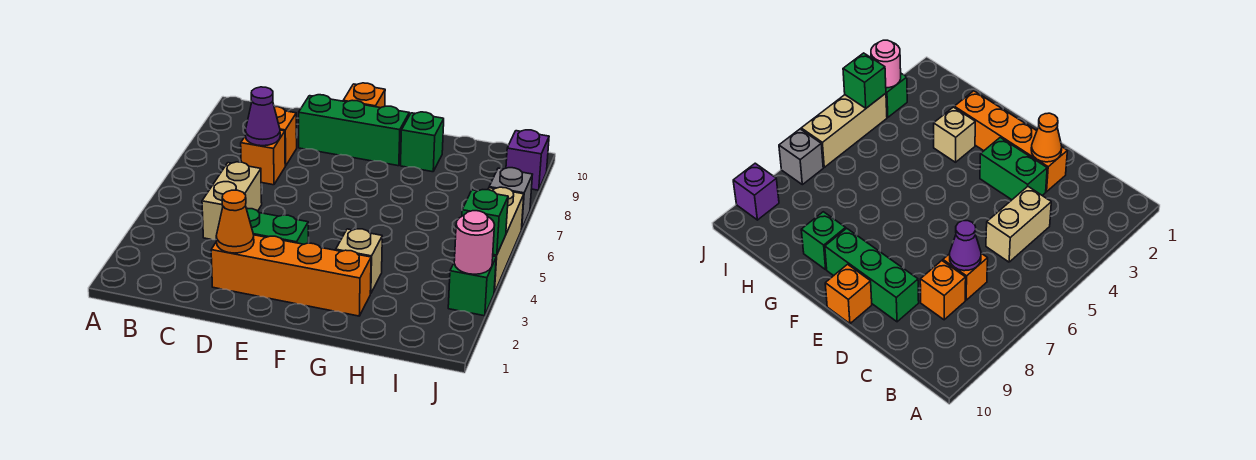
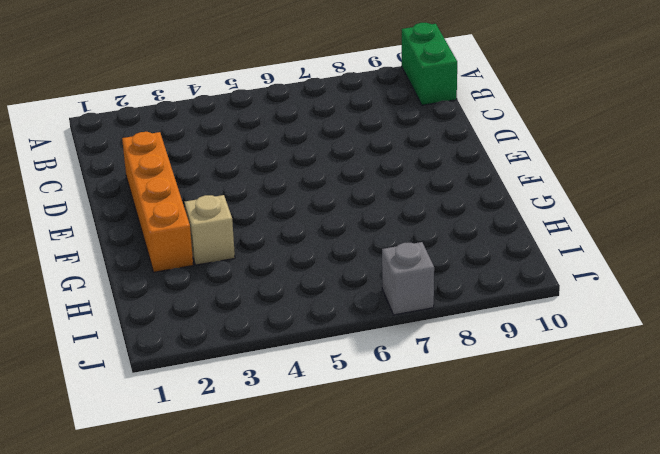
green brick A10:B10 level 1 -> green brick D3:E3 level 1
none -> tan brick C4:C5 level 1
none -> orange brick C7 level 1
none -> orange brick C8 level 1

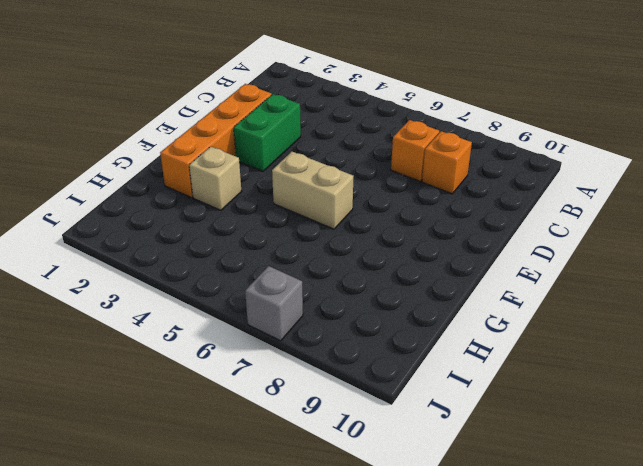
tan brick F5:F6 level 1 -> tan brick C4:C5 level 1
none -> green brick D9:F9 level 1
none -> orange brick E10 level 1
none -> green brick G9 level 1

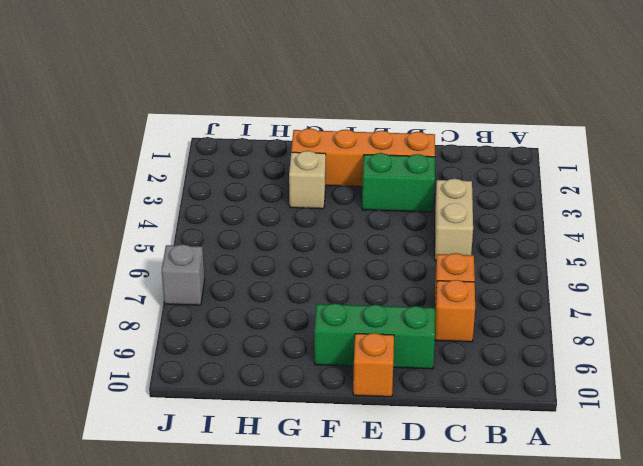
none -> green brick G9 level 1
none -> green brick J3 level 1
none -> tan brick J4:J6 level 1

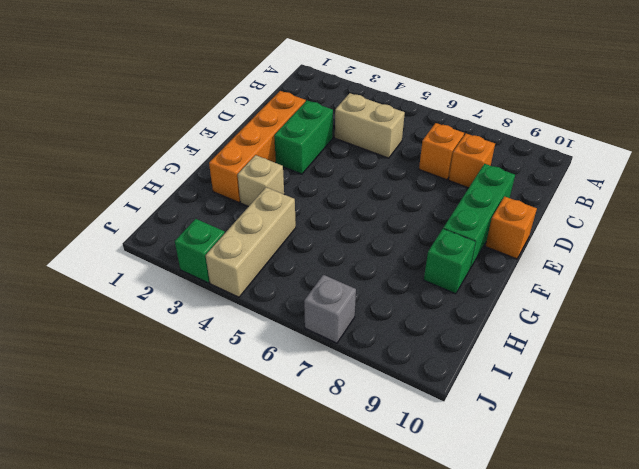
tan brick H4:J4 level 1 -> tan brick J4:J6 level 1
none -> purple brick J9 level 1
none -> purple cone C7 level 2
none -> orange cone D2 level 2

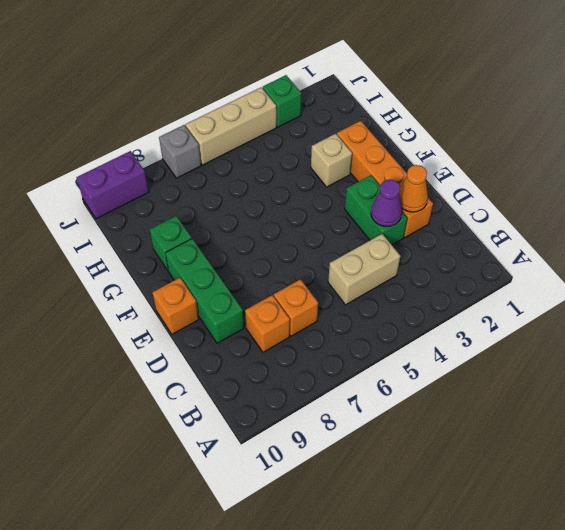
purple cone D3 level 2 -> purple cone C7 level 2
purple brick J9:J10 level 1 -> purple brick J9 level 1
none -> pink round brick J3 level 2
none -> green brick J4 level 2

